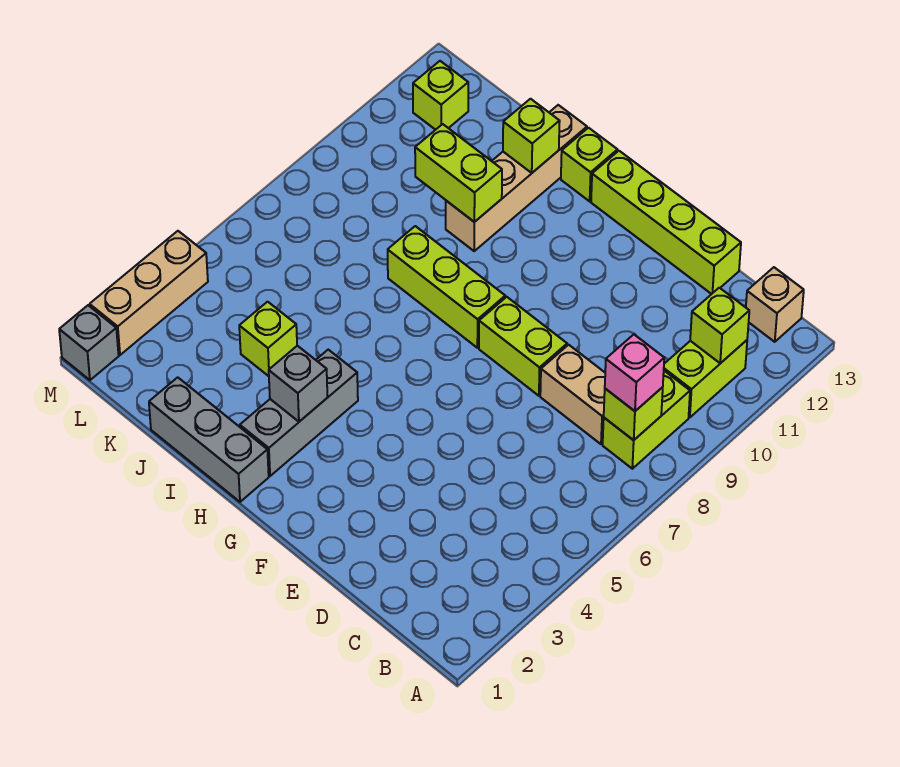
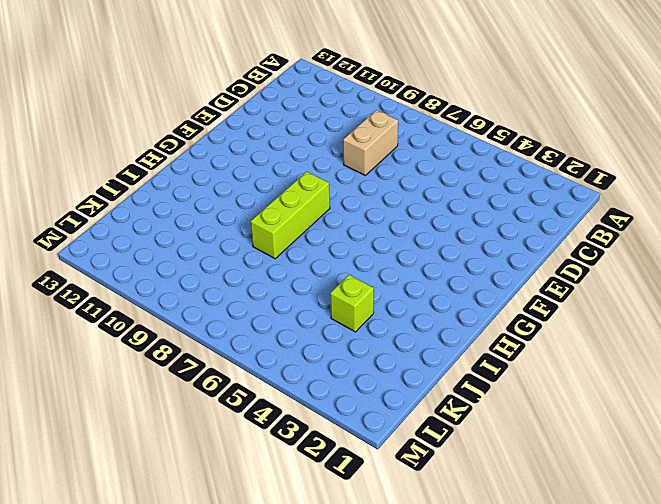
none -> lime brick B8:B9 level 1
none -> lime brick B10:B11 level 1
none -> tan brick B13 level 1

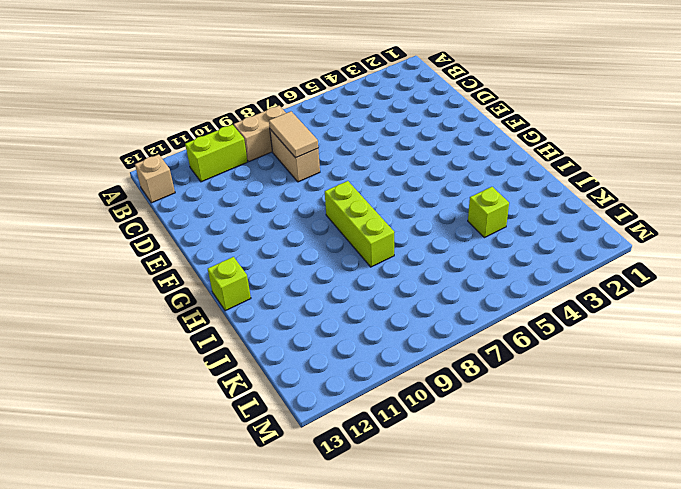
tan brick B8:B9 level 1 -> lime brick B8:B9 level 1
tan tile C8:D8 level 2 -> none
none -> lime brick D13:G13 level 1
none -> lime brick E8:F8 level 1
none -> grey brick H1:J1 level 1

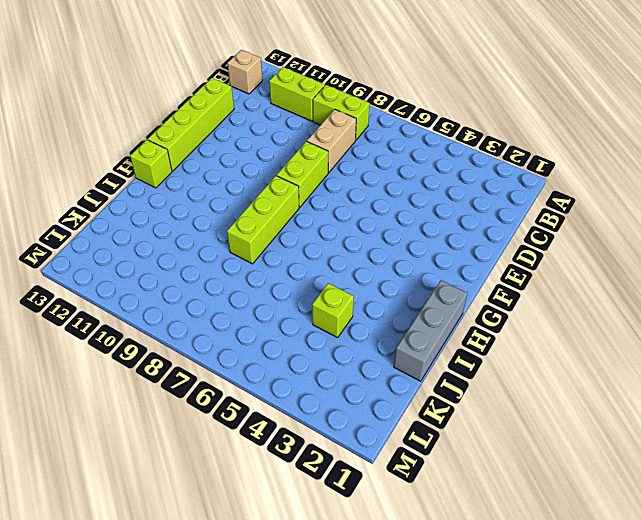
none -> grey brick H2:H4 level 1
none -> tan brick I10:I13 level 1
none -> lime brick L12 level 1

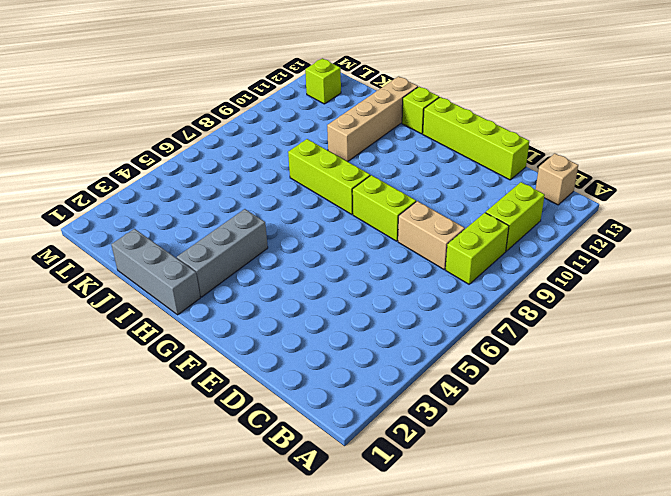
none -> lime brick J4 level 1
none -> grey brick M1 level 1
none -> tan brick M2:M4 level 1

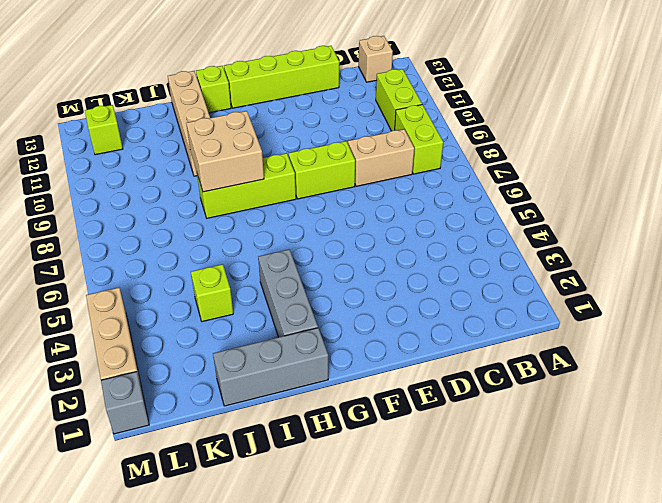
tan brick H8:I9 level 2 -> none
none -> lime brick B8 level 2
none -> lime brick B11 level 2
none -> grey brick H3 level 2

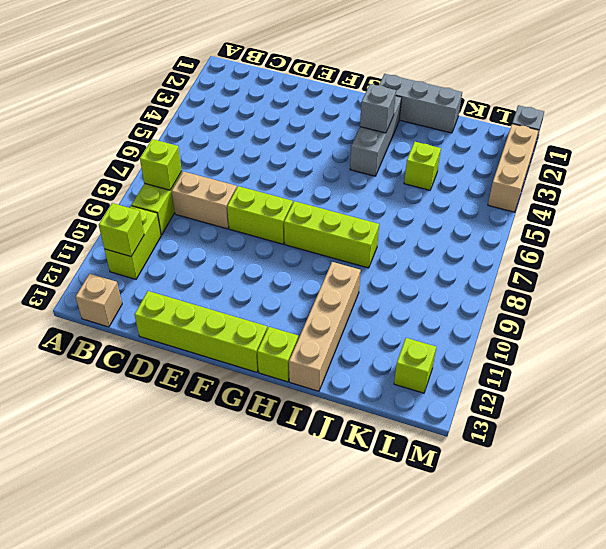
none -> lime brick I10:J10 level 2
none -> lime brick I12 level 2
none -> pink brick B8 level 3

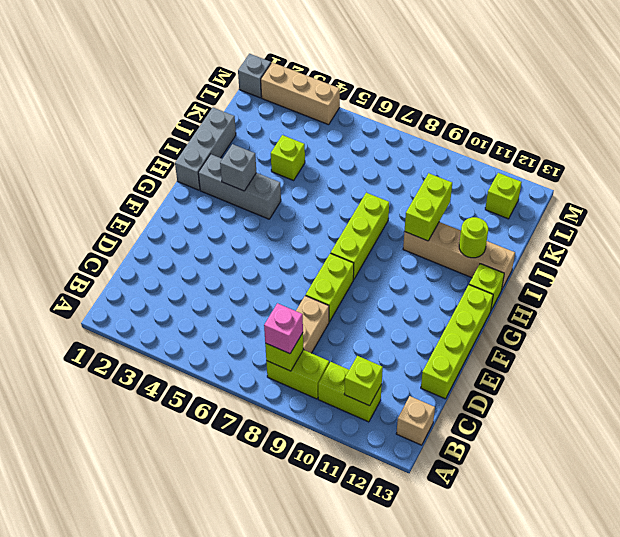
lime round brick I12 level 2 -> lime brick I12 level 2

